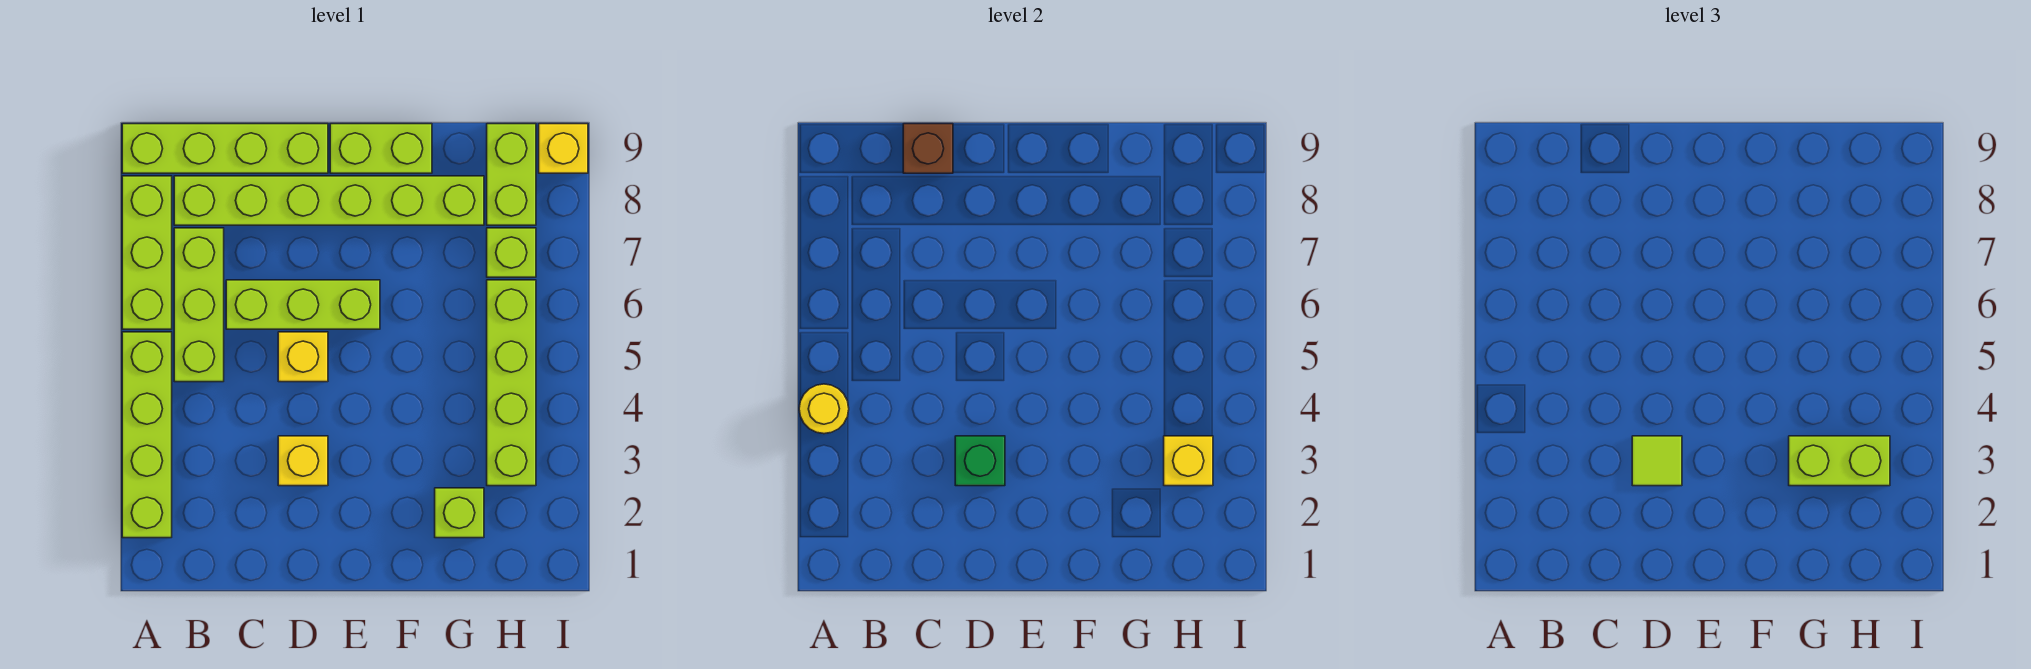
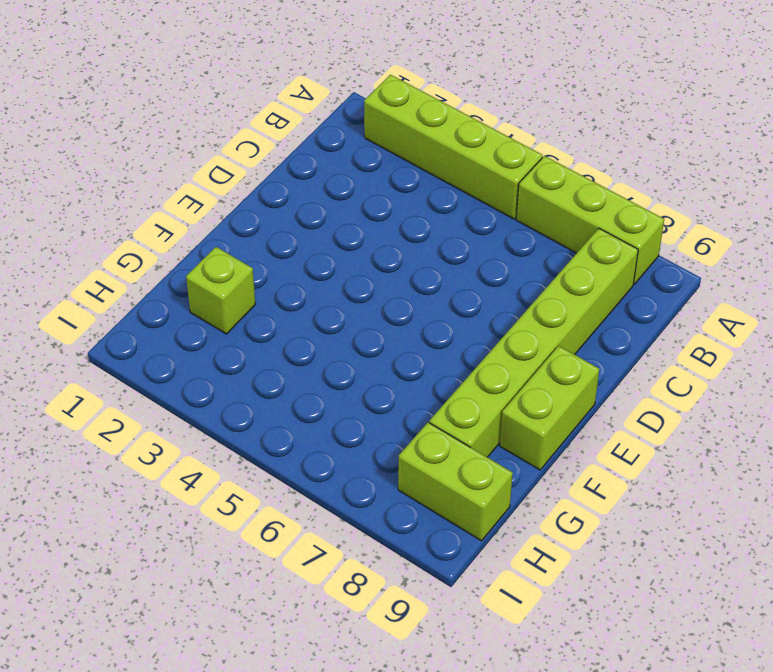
none -> lime brick A9:D9 level 1
none -> lime brick B5:B7 level 1
none -> lime brick C6:E6 level 1

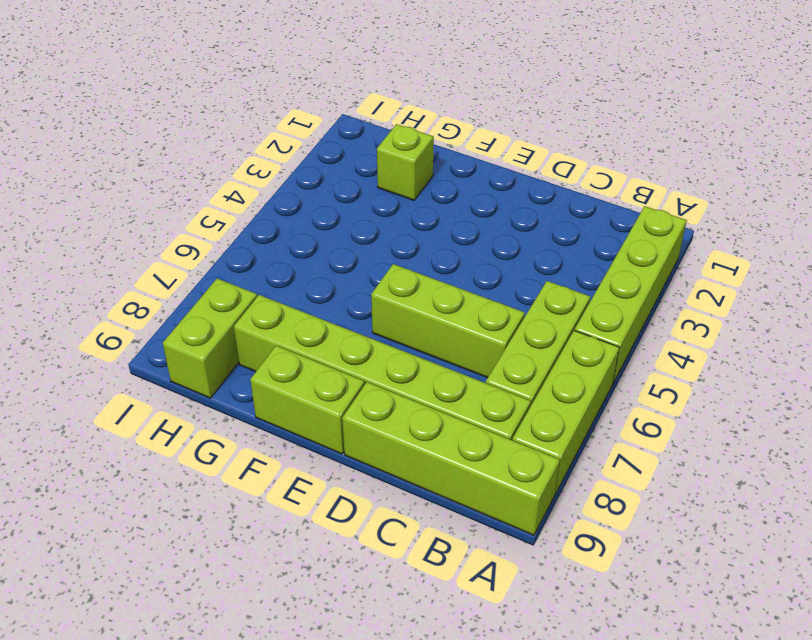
none -> yellow brick D3 level 1
none -> yellow brick D5 level 1
none -> lime brick H3:H6 level 1

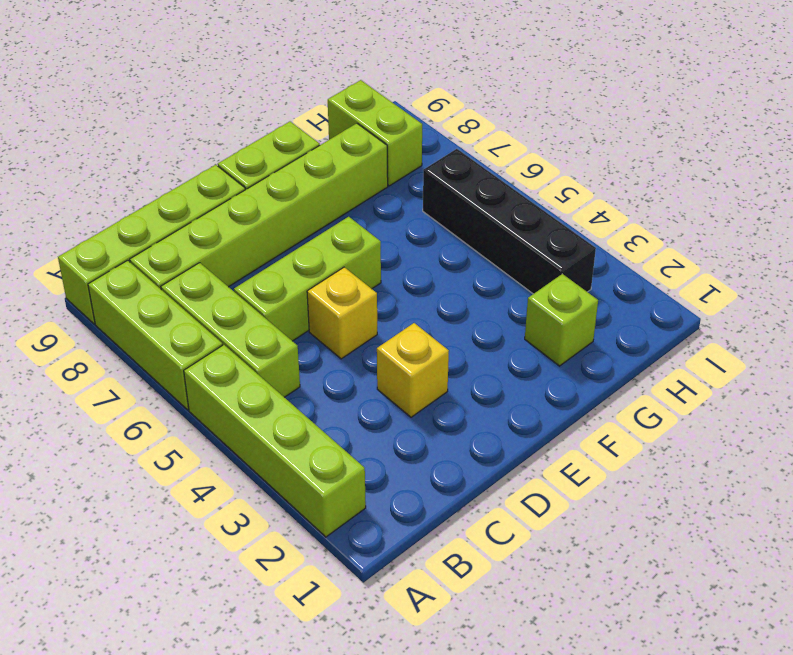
black brick H3:H6 level 1 -> lime brick H3:H6 level 1
none -> lime brick H7 level 1
none -> yellow brick I9 level 1
none -> yellow round brick A4 level 2

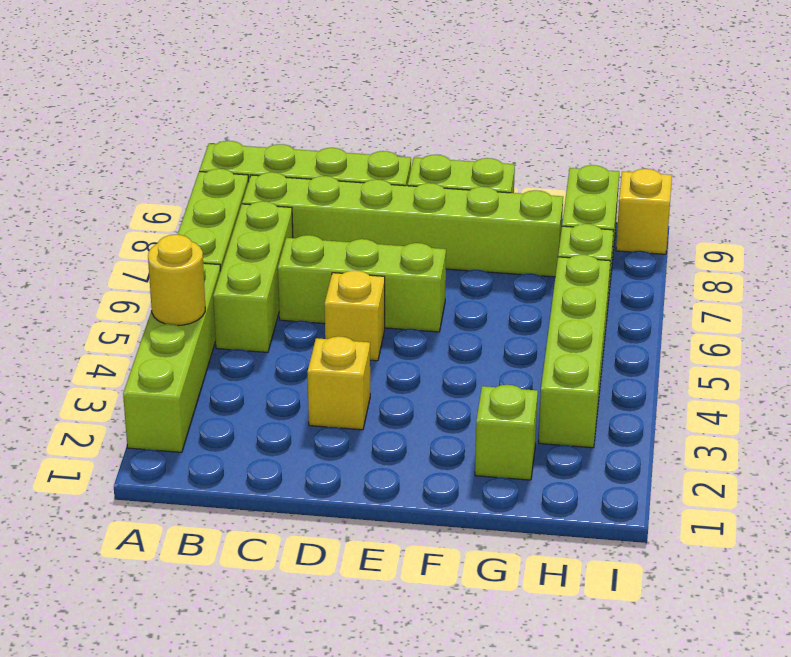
none -> brown brick C9 level 2
none -> green brick D3 level 2
none -> yellow brick H3 level 2

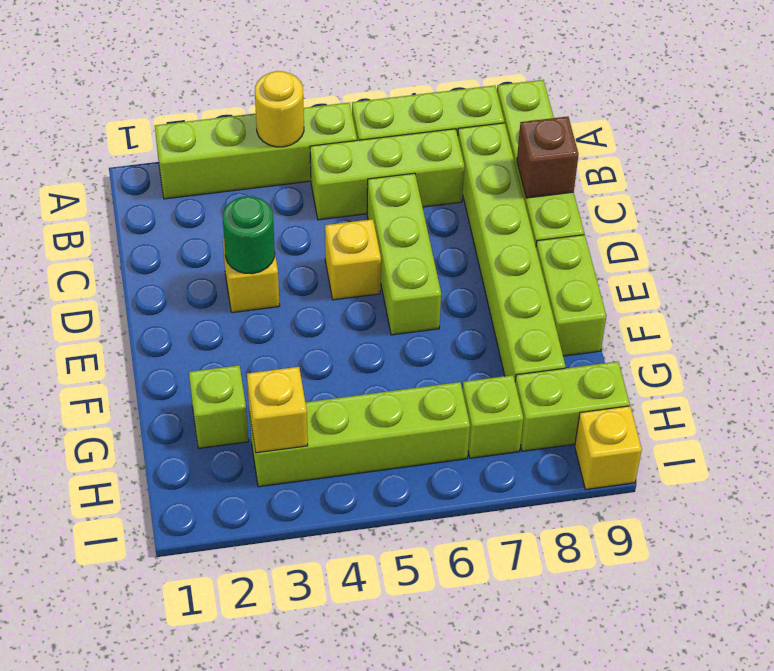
green round brick D3 level 2 -> green brick D3 level 2
none -> lime tile D3 level 3
none -> lime brick G3:H3 level 3

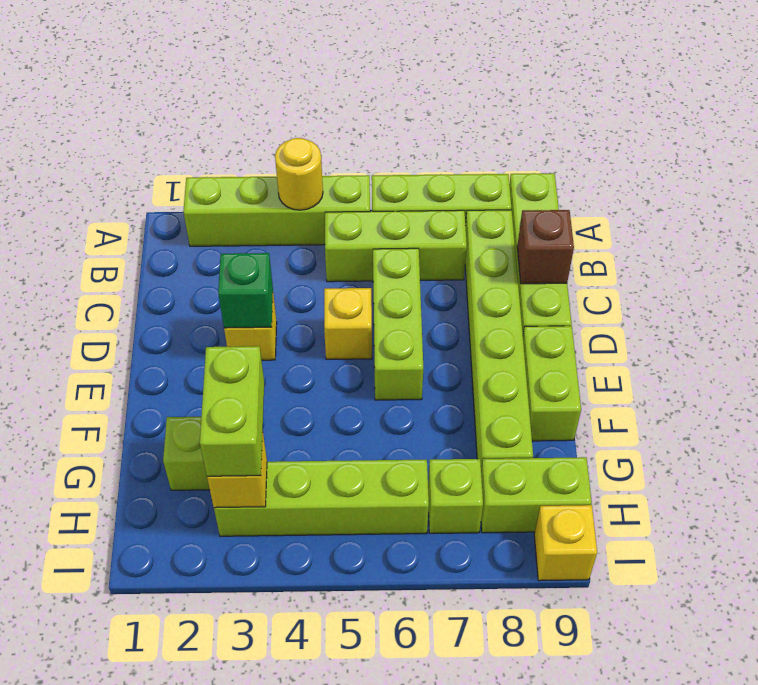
none -> lime tile D3 level 3

